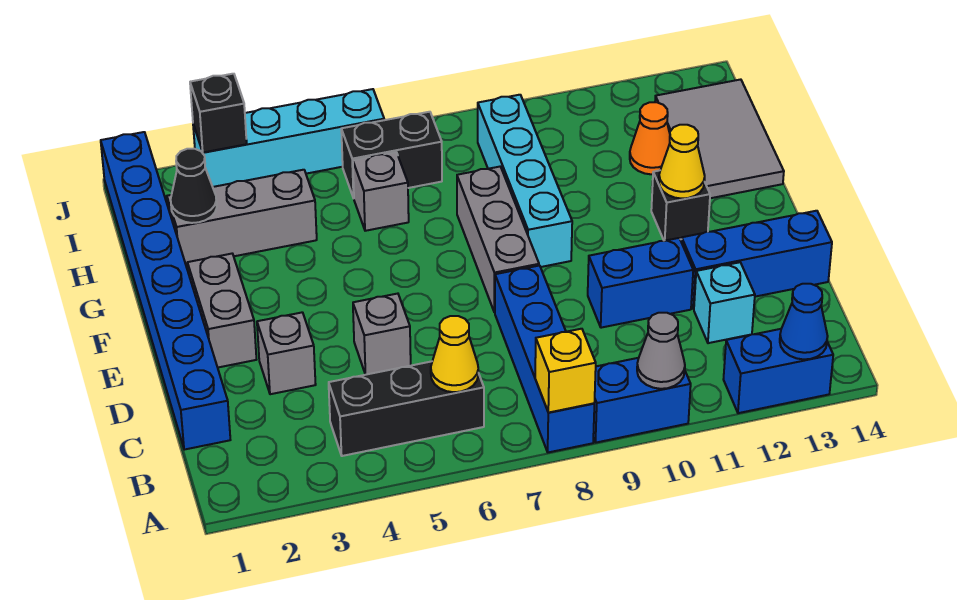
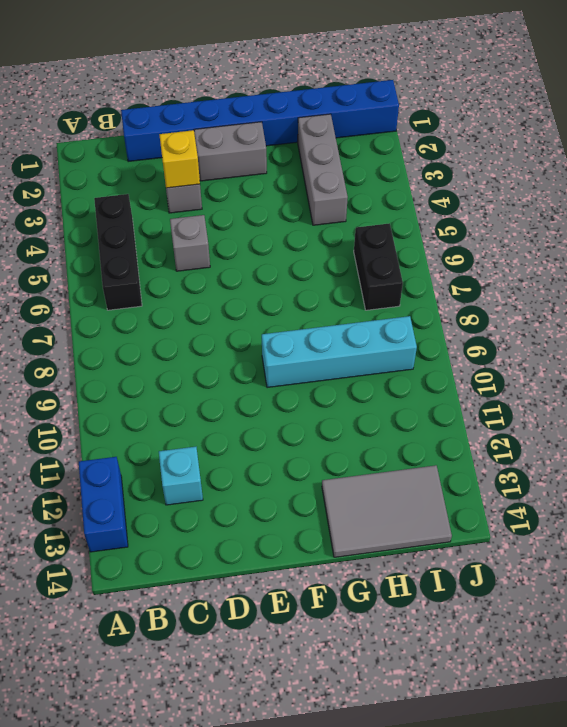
yellow brick D3 level 2 -> yellow brick A8 level 2
none -> blue brick A8:D8 level 1
none -> blue brick A9:A10 level 1
none -> blue brick D10:D11 level 1

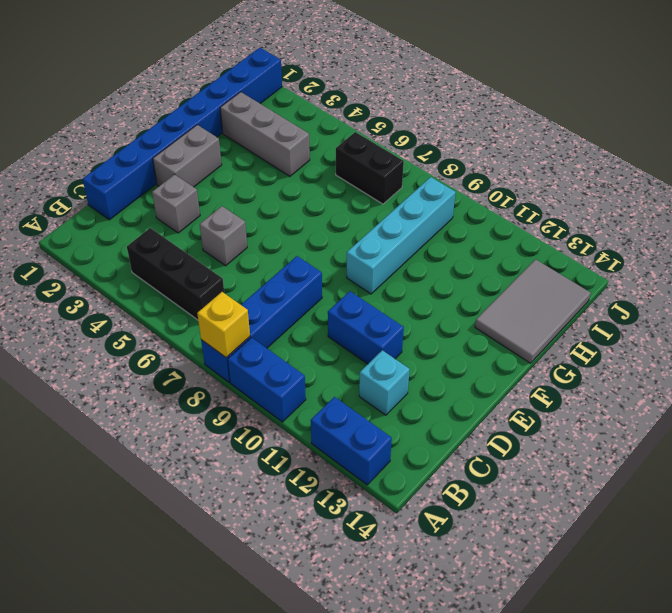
none -> blue brick D12:D14 level 1
none -> grey brick E8:G8 level 1
none -> black brick F12 level 1

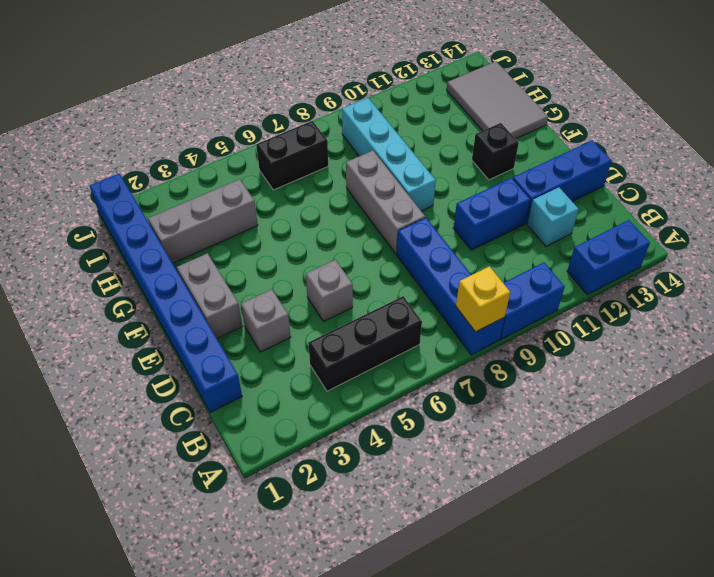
none -> grey brick H6 level 1
none -> orange cone H12 level 1
none -> cyan brick J3:J6 level 1

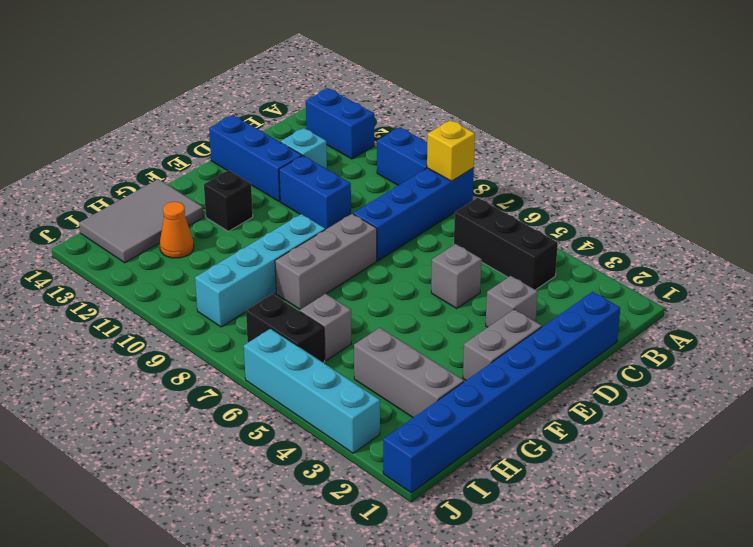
none -> grey cone A10 level 2
none -> blue cone A13 level 2
none -> yellow cone B6 level 2

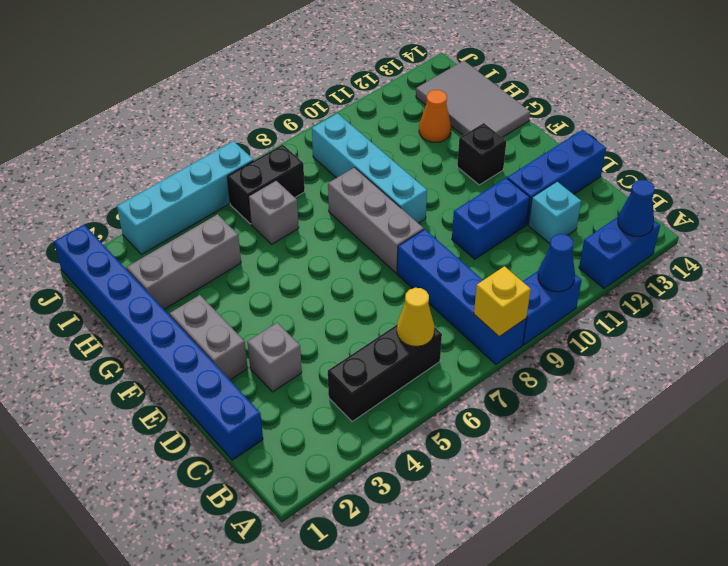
blue cone A10 level 2 -> grey cone A10 level 2
none -> grey brick D5 level 1
none -> yellow cone F12 level 2
none -> black cone H2 level 2

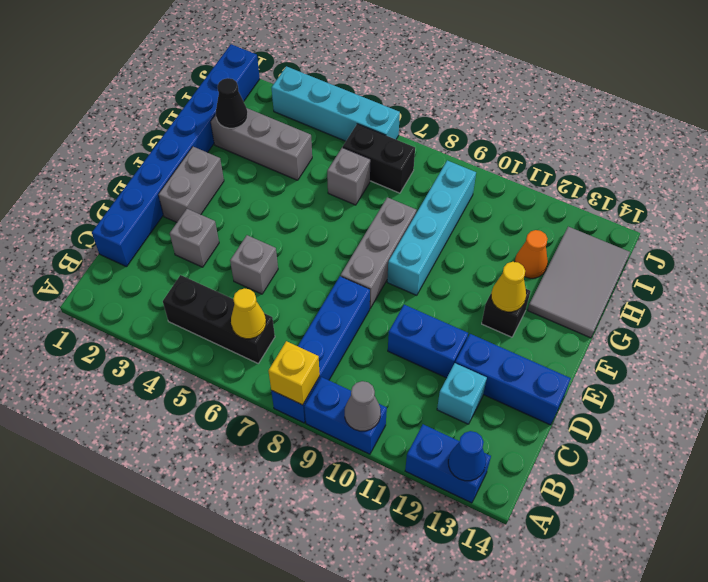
none -> black brick J3 level 2

